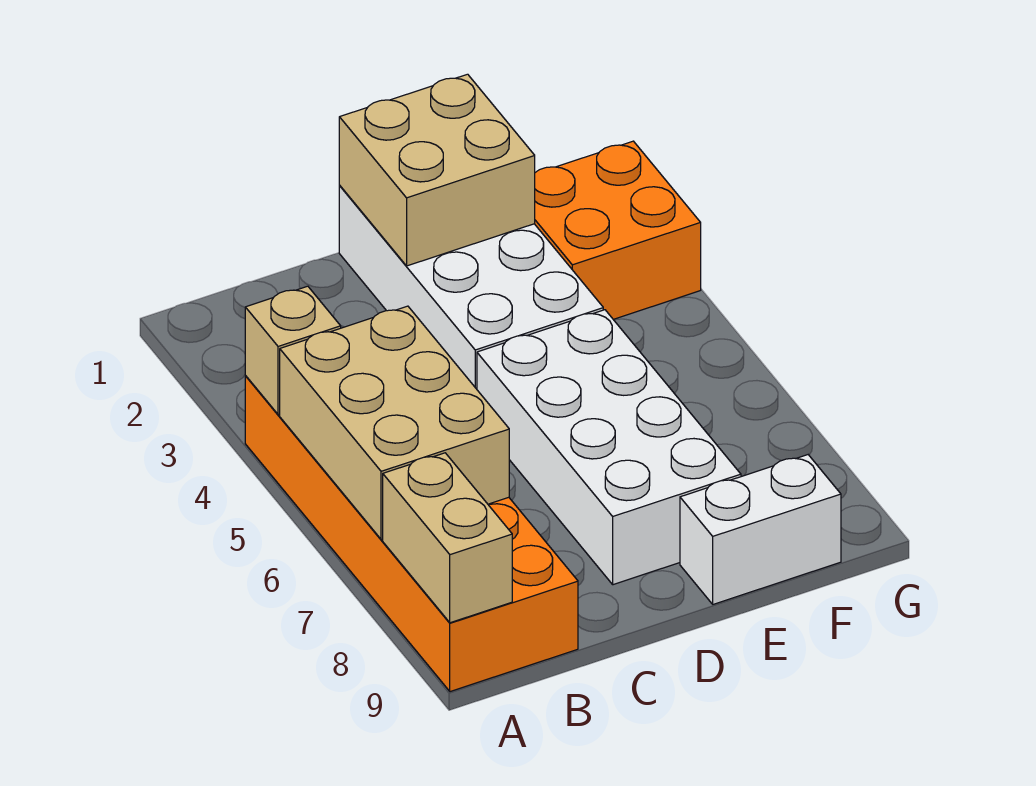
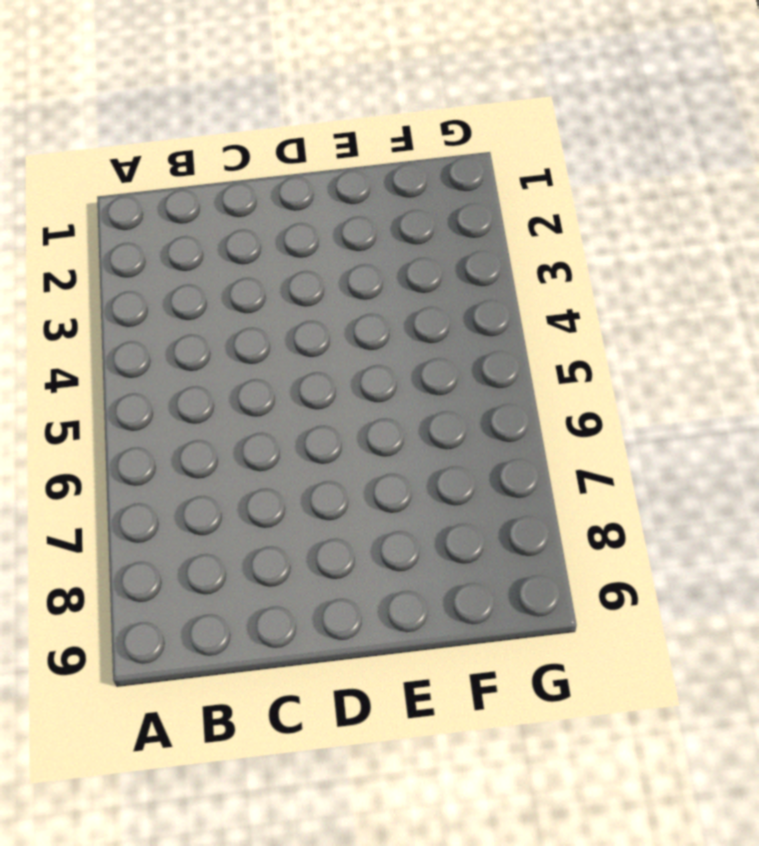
none -> orange brick A4:B9 level 1
none -> white brick D1:E4 level 1

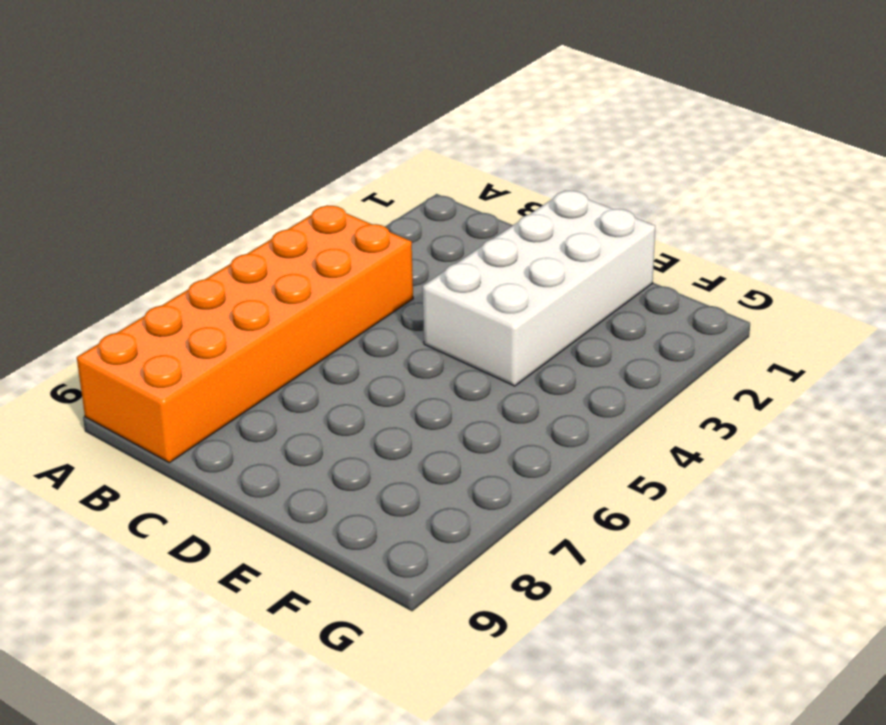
none -> white brick D5:E8 level 1
none -> white brick E9:F9 level 1

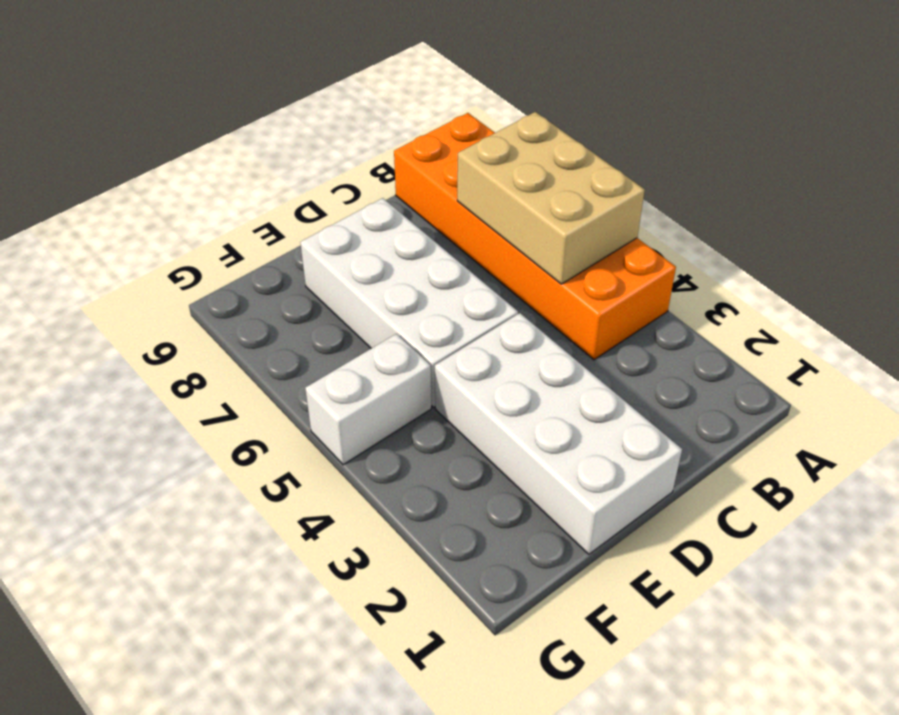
white brick F5:G5 level 1 -> white brick E9:F9 level 1
none -> orange brick F2:G3 level 1
none -> tan brick A4 level 2

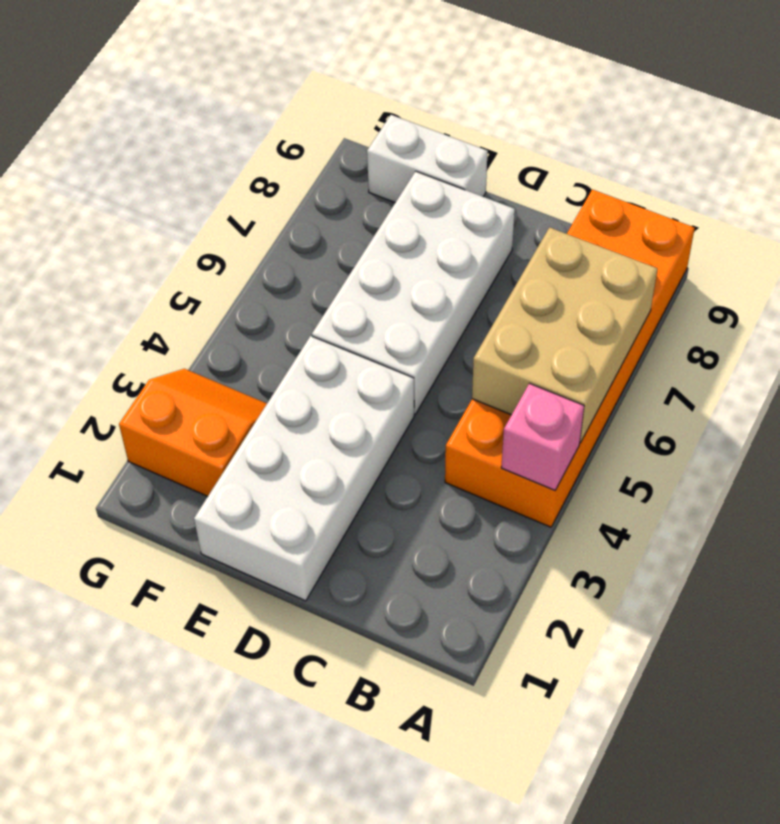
pink brick A4 level 2 -> tan brick A4 level 2
orange slope F2:G3 level 1 top 2 -> orange brick F2:G3 level 1
none -> tan brick A8:A9 level 2
none -> tan brick D1:E2 level 2

